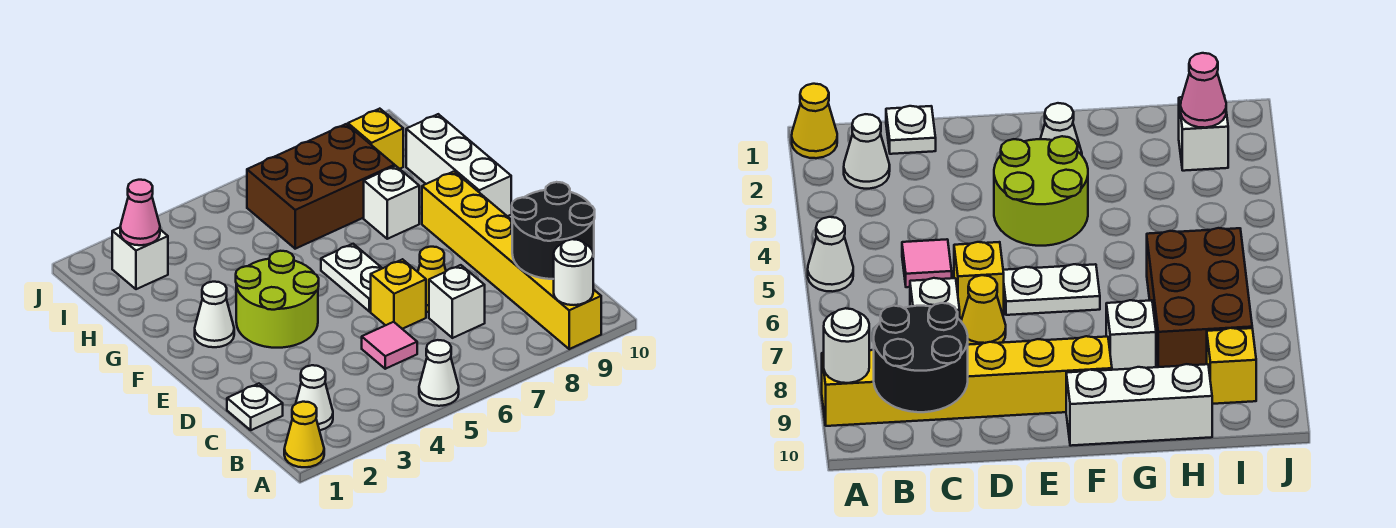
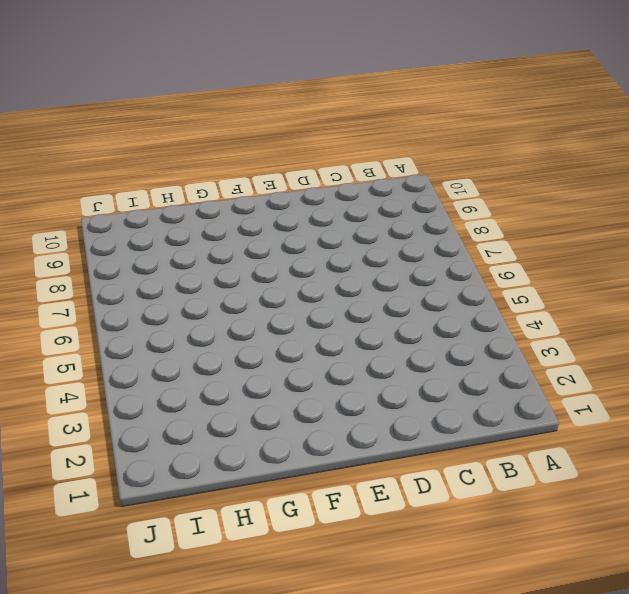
none -> yellow cone A1 level 1
none -> white cone A5 level 1
none -> yellow brick A9:F9 level 1

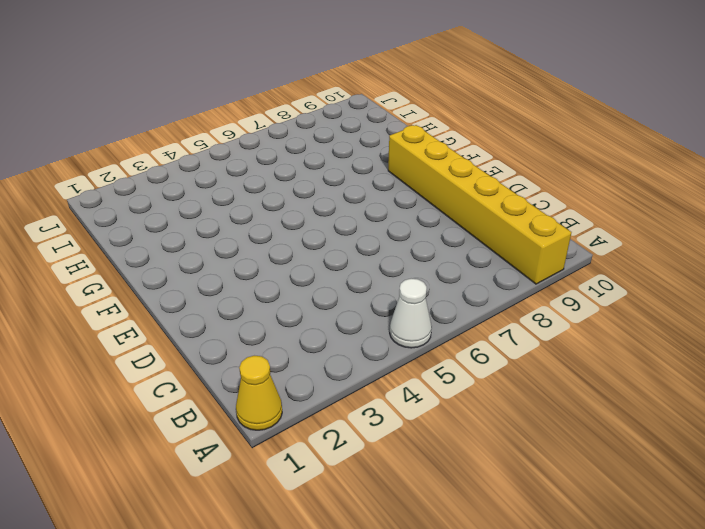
none -> white cone B2 level 1
none -> white plate C1 level 1
none -> pink tile C5 level 1

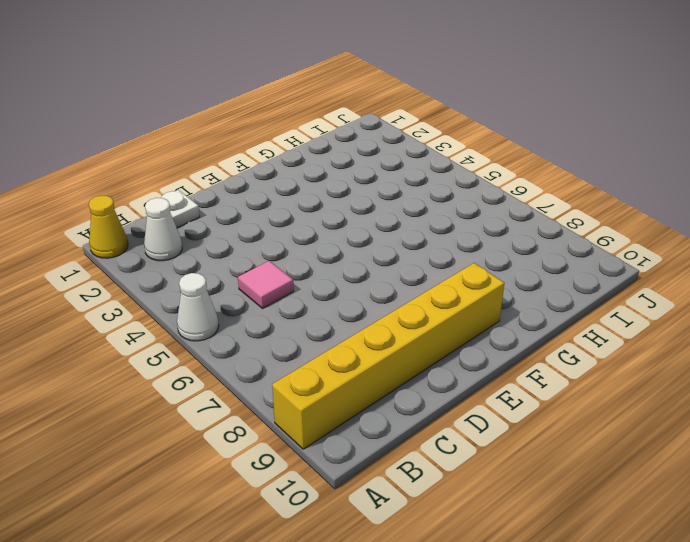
none -> white brick C7 level 1
none -> yellow brick D6 level 1
none -> yellow cone D7 level 1

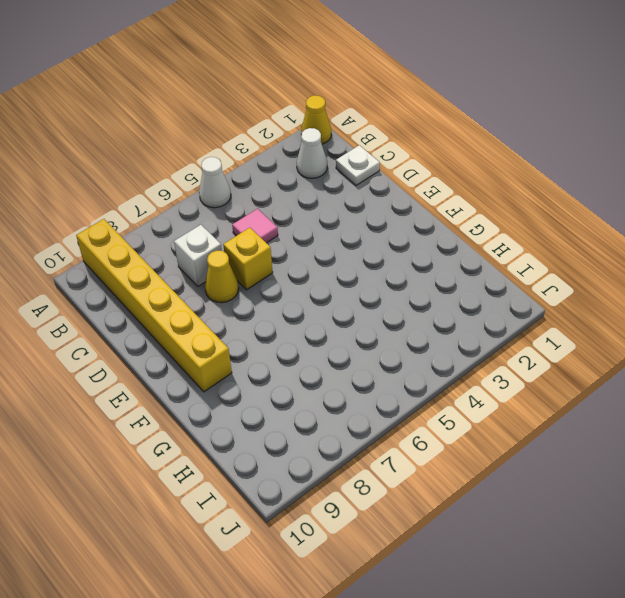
none -> lime round brick E3:F4 level 1
none -> white plate E6:F6 level 1
none -> white cone F2 level 1

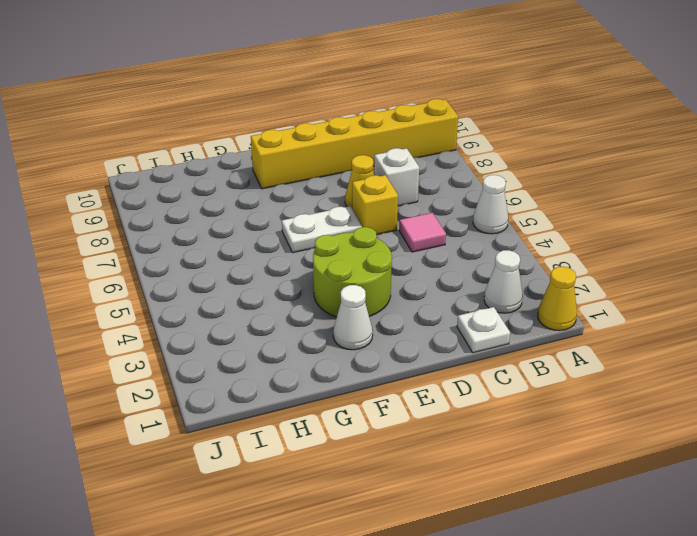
none -> white brick F10:H10 level 1
none -> white brick G8 level 1
none -> brown brick H6:I8 level 1

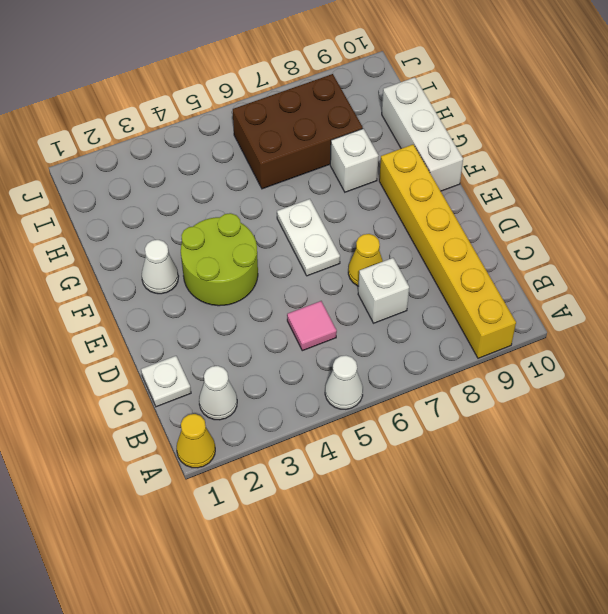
none -> yellow brick D6 level 1
none -> white brick I2 level 1
none -> yellow brick I9 level 1

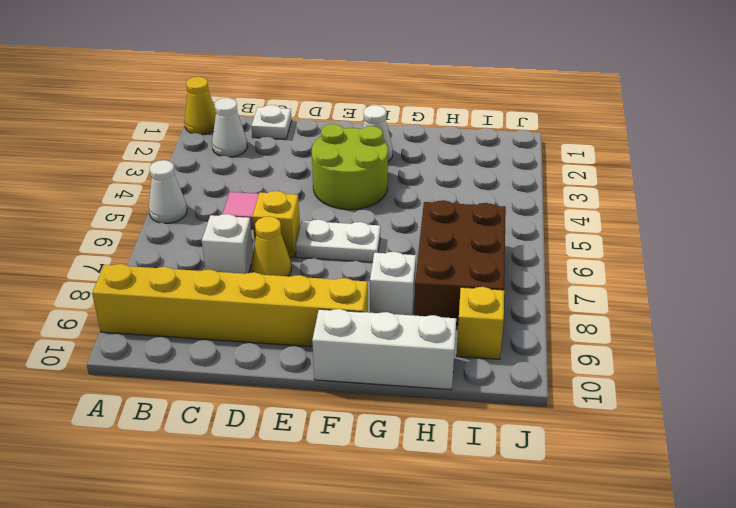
none -> white brick I2 level 1
none -> white round brick A9 level 2
none -> black round brick B9:C10 level 2

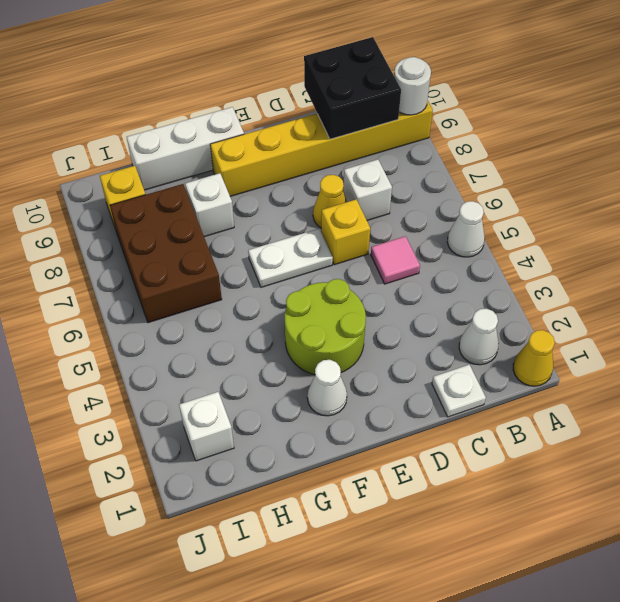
black brick B9:C10 level 2 -> black round brick B9:C10 level 2
none -> pink cone I2 level 2

